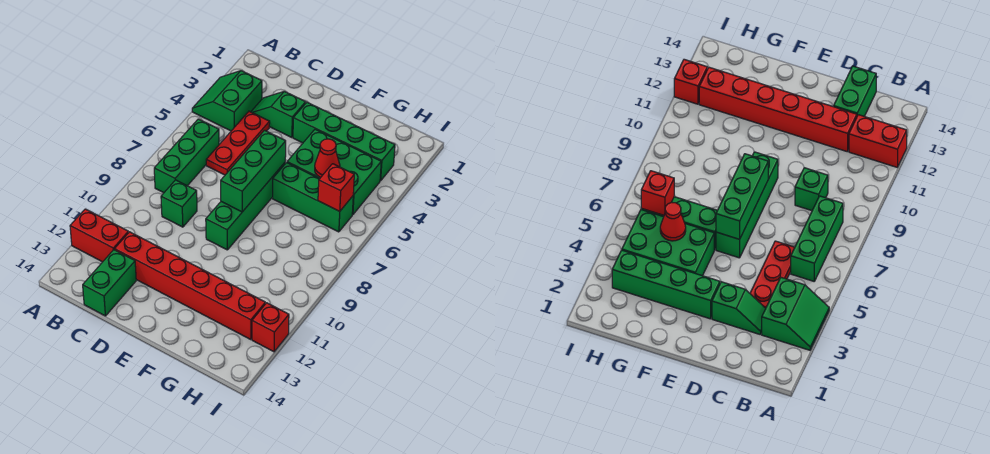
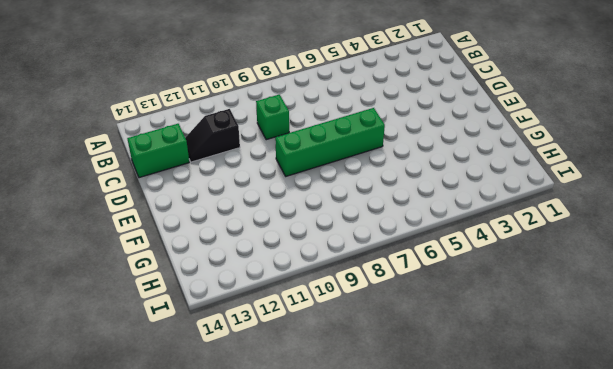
black slope C11:C12 level 1 top 11 -> red brick C12:H12 level 1
none -> green slope A3:B4 level 1 top B
none -> red brick A12:B12 level 1
none -> green brick B6:B8 level 1

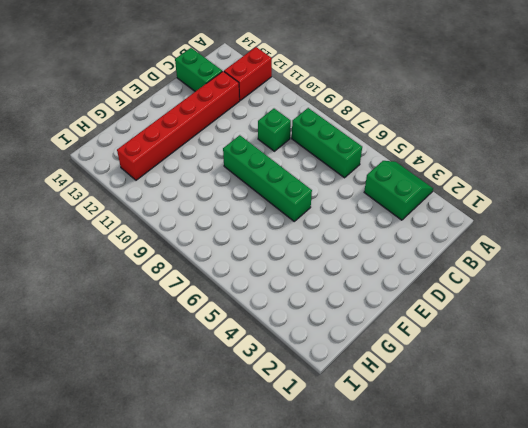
none -> green slope C3:D3 level 1 top D
none -> red plate C4:C6 level 1
none -> green brick E3:H3 level 1

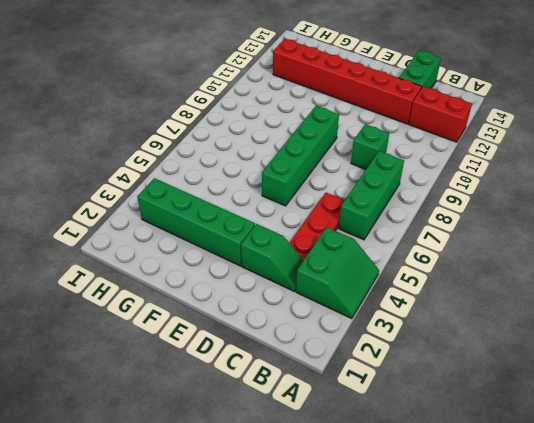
none -> green brick F4:H5 level 1
none -> green brick F6:H6 level 1
none -> red brick I12 level 1

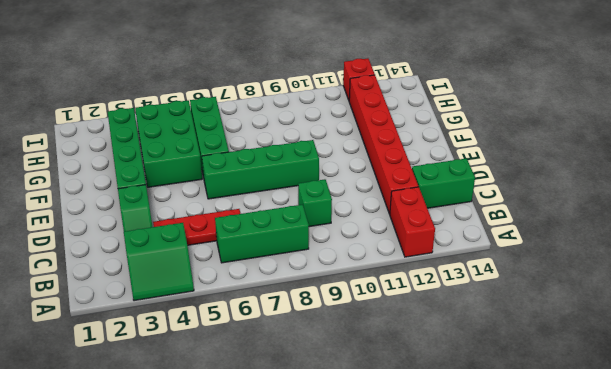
none -> green brick E6:E8 level 2
none -> red cone G5 level 2
none -> red brick H6 level 2

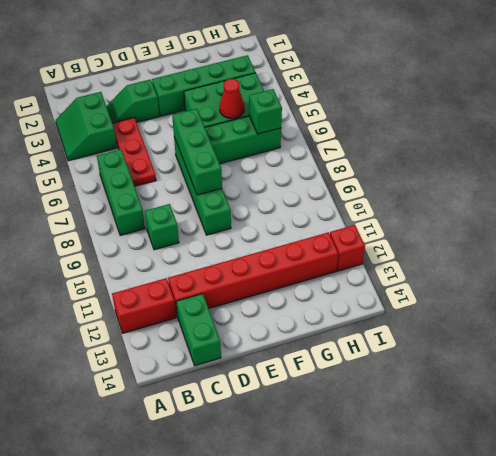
green brick H6 level 2 -> red brick H6 level 2

